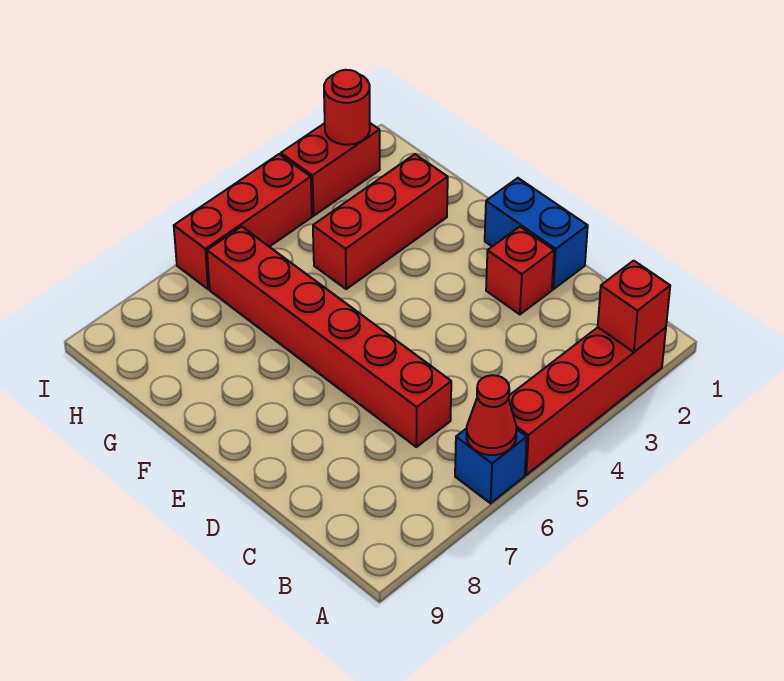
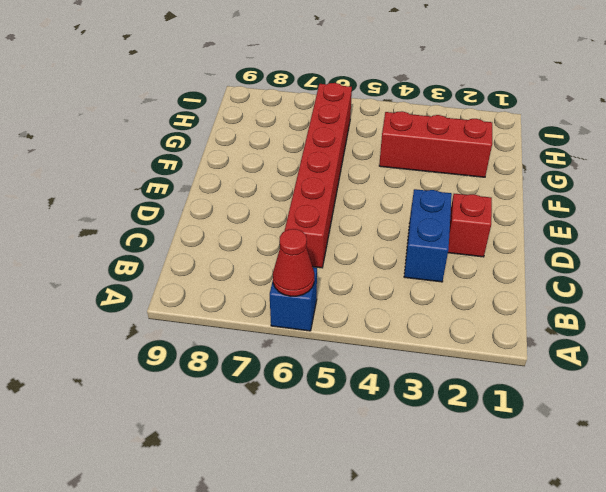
blue brick C3:D3 level 1 -> blue brick D1:E1 level 1
none -> red brick A2:A5 level 1
none -> red brick I2:I3 level 1

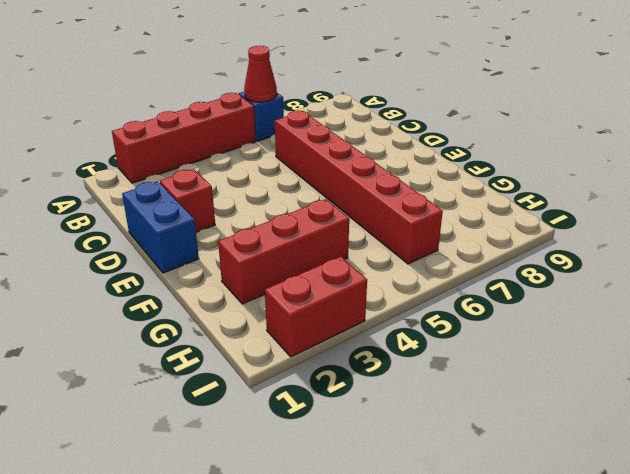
none -> red brick I4:I6 level 1
none -> red brick A2 level 2

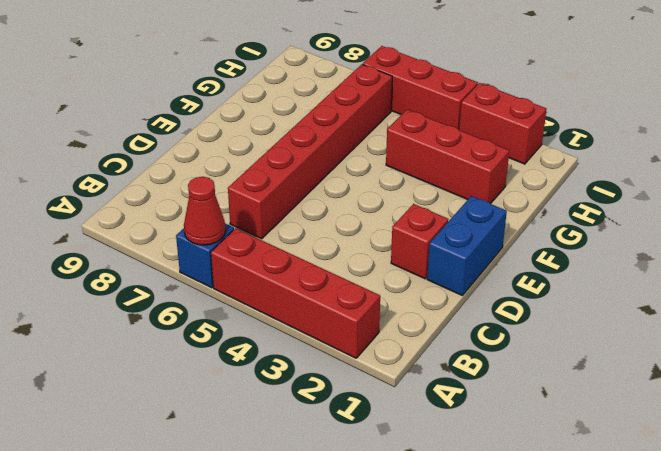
none -> red brick A2 level 2
none -> red round brick I2 level 2

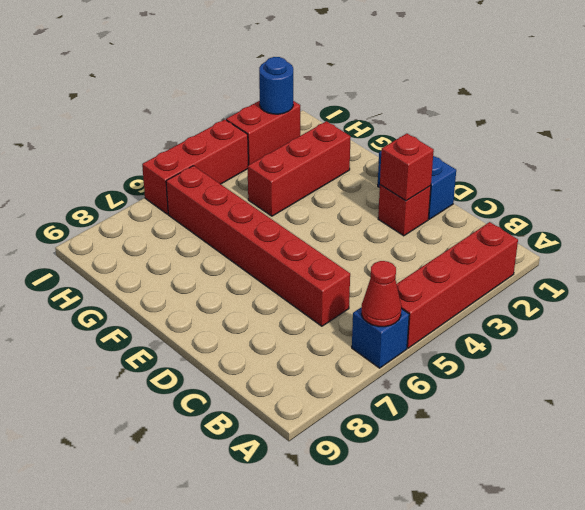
red brick D2 level 2 -> red brick A2 level 2
blue round brick I2 level 2 -> red round brick I2 level 2

